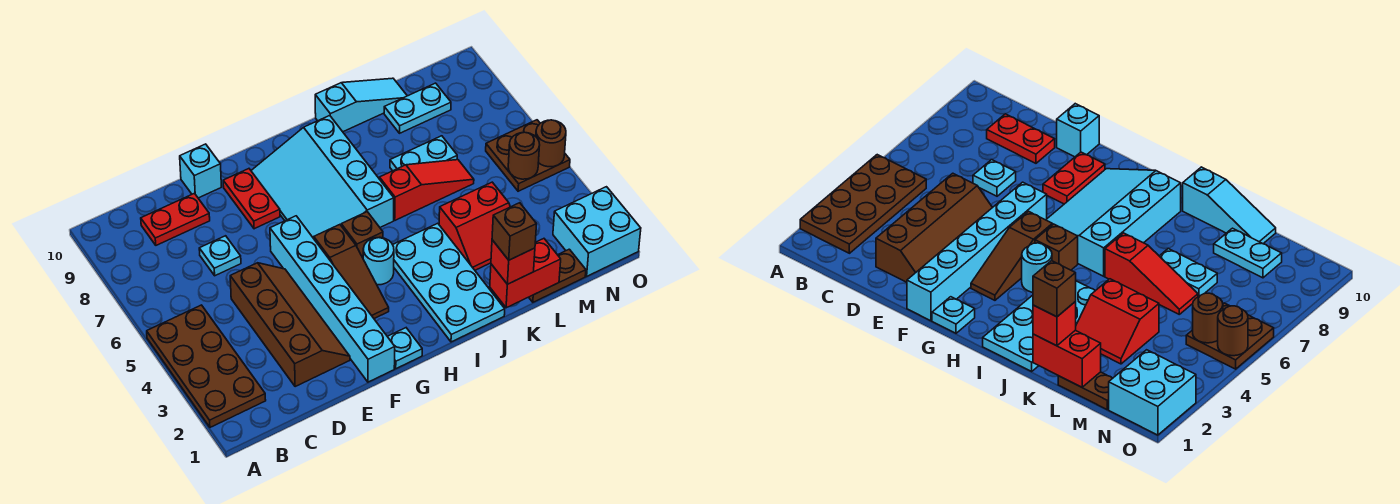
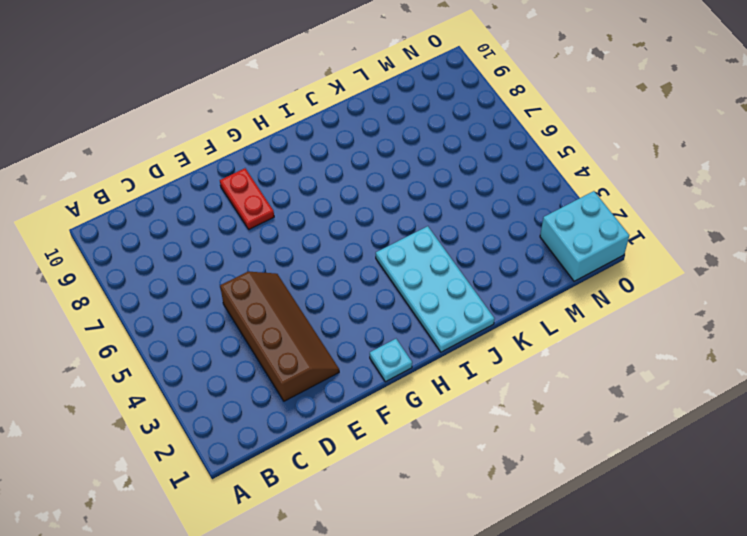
none -> brown plate A2:B5 level 1
none -> red plate C9:D9 level 1
none -> cyan plate D7 level 1

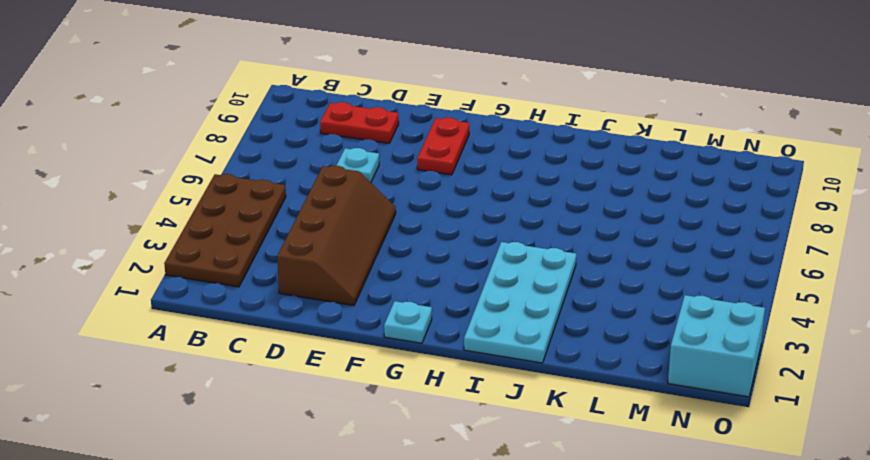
none -> cyan brick E10 level 1
none -> cyan brick F1:F6 level 1
none -> brown slope G3:G5 level 1 top 5

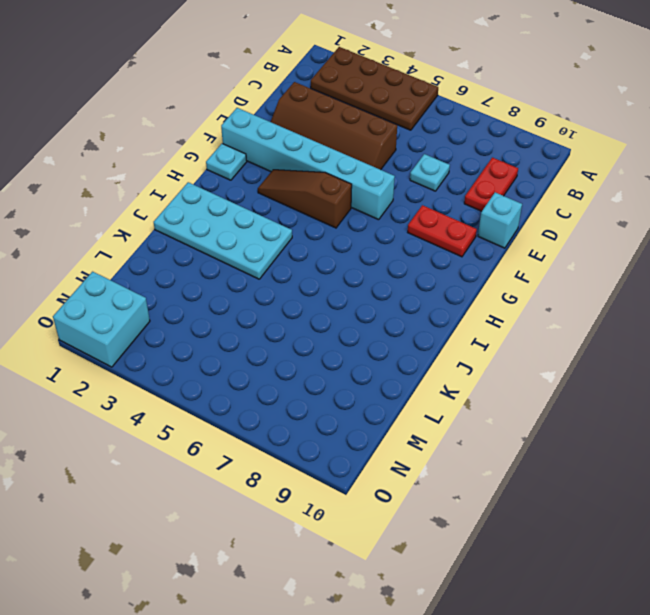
none -> cyan slope G6:I9 level 1 top I
none -> cyan round brick H4 level 1
none -> brown brick H5 level 1

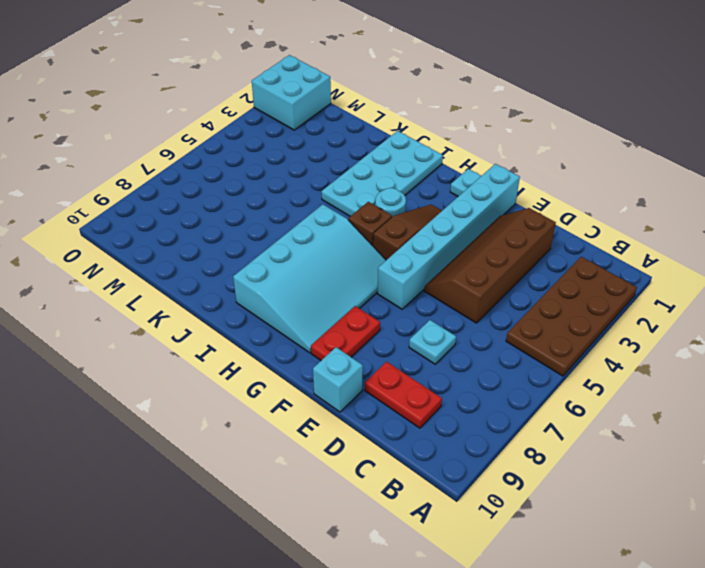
none -> red slope J6:L6 level 1 top J
none -> cyan slope J10:L10 level 1 top J
none -> red slope K3:L4 level 1 top 4

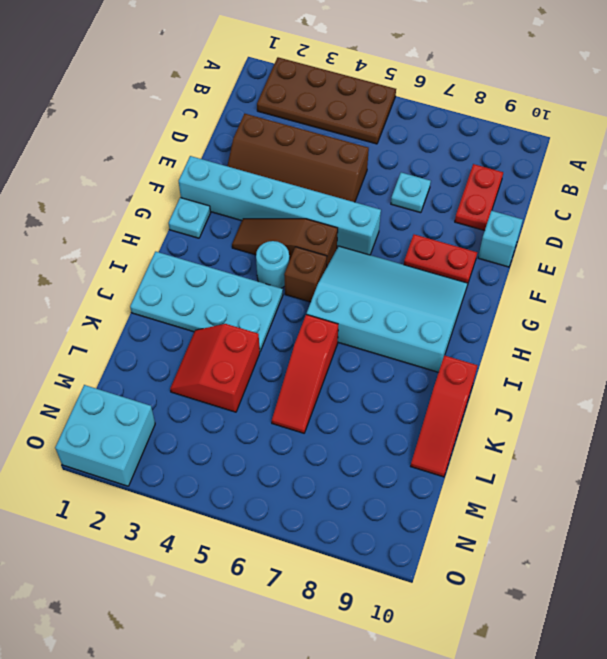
red slope J10:L10 level 1 top J -> cyan slope J10:L10 level 1 top J
none -> cyan plate K7:L7 level 1
none -> brown plate L1:M1 level 1
none -> cyan plate L9:M9 level 1

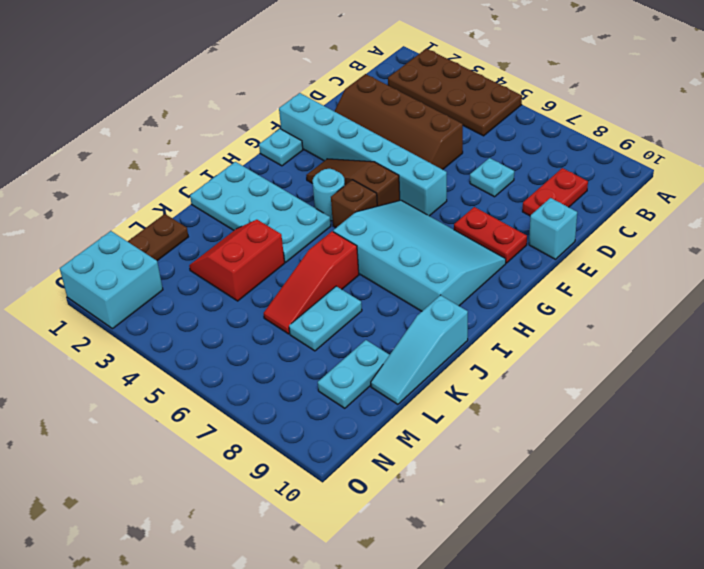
none -> brown plate N5:O6 level 1
none -> red brick K1:L1 level 2
none -> brown round brick N5 level 2

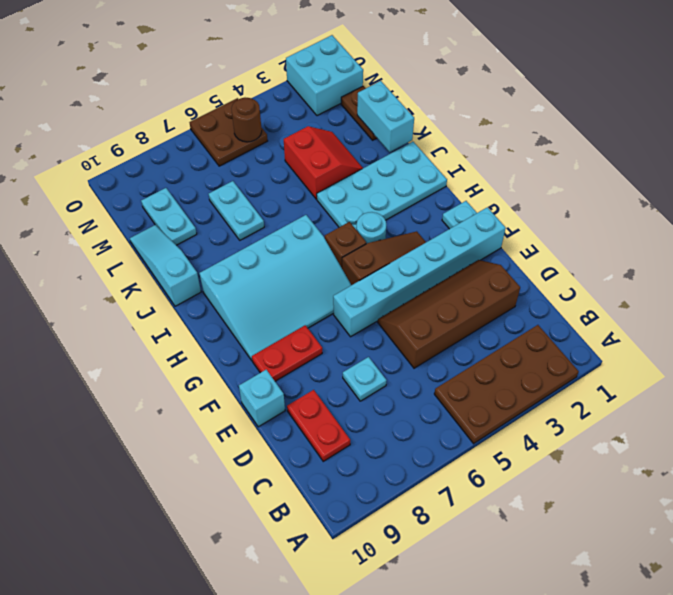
cyan brick K1:L1 level 2 -> red brick K1:L1 level 2
none -> red slope J6:L6 level 1 top J
none -> brown round brick O5 level 2
none -> red brick K1 level 3

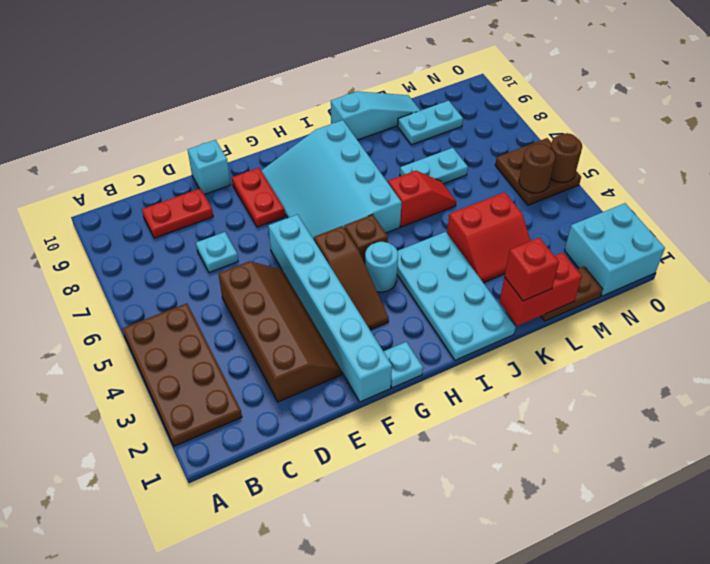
red slope J6:K6 level 1 top J -> red slope J6:L6 level 1 top J
none -> brown brick K1 level 4

